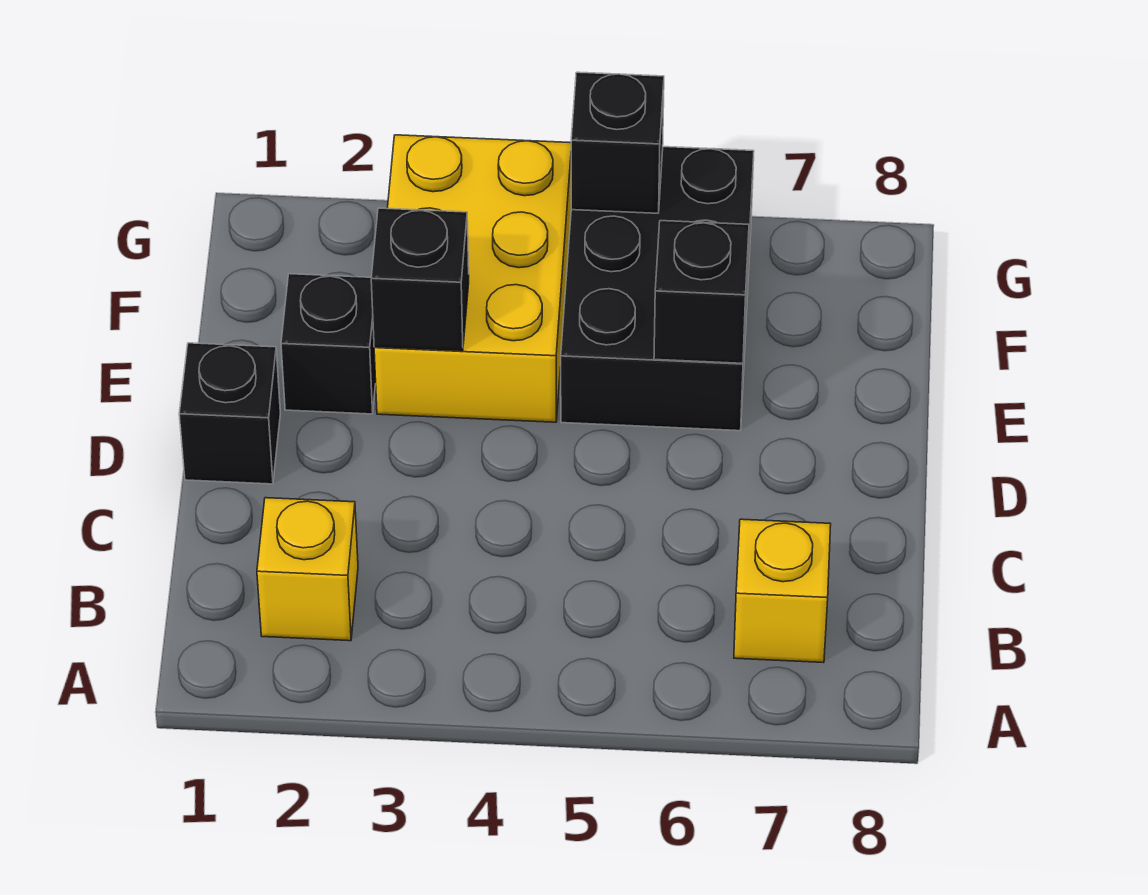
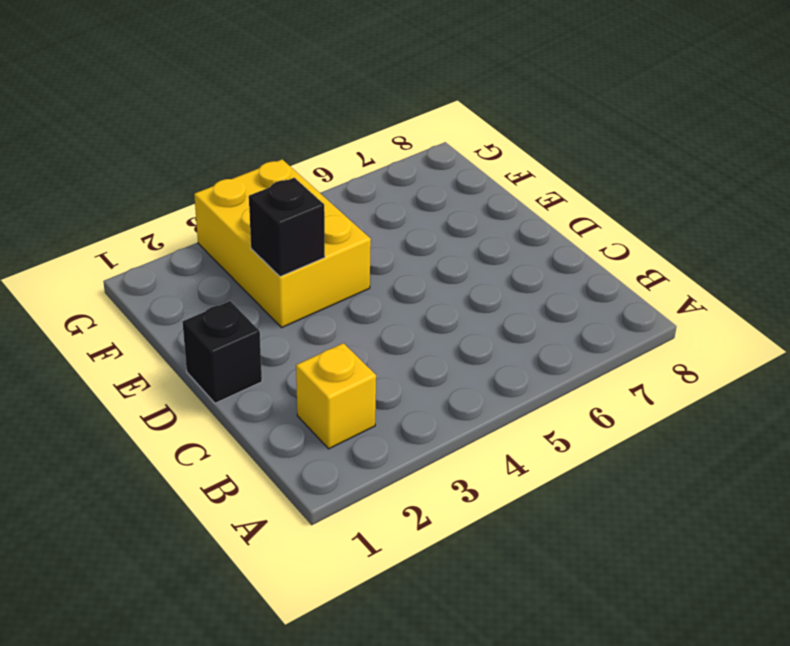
none -> yellow brick B7 level 1
none -> black brick E2 level 1

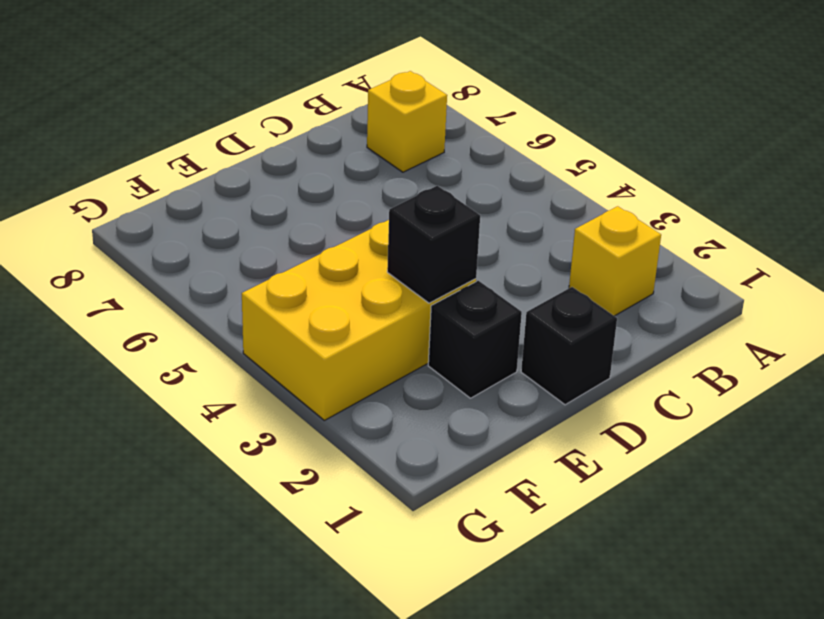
none -> black brick E5:G6 level 1
none -> black brick E6 level 2

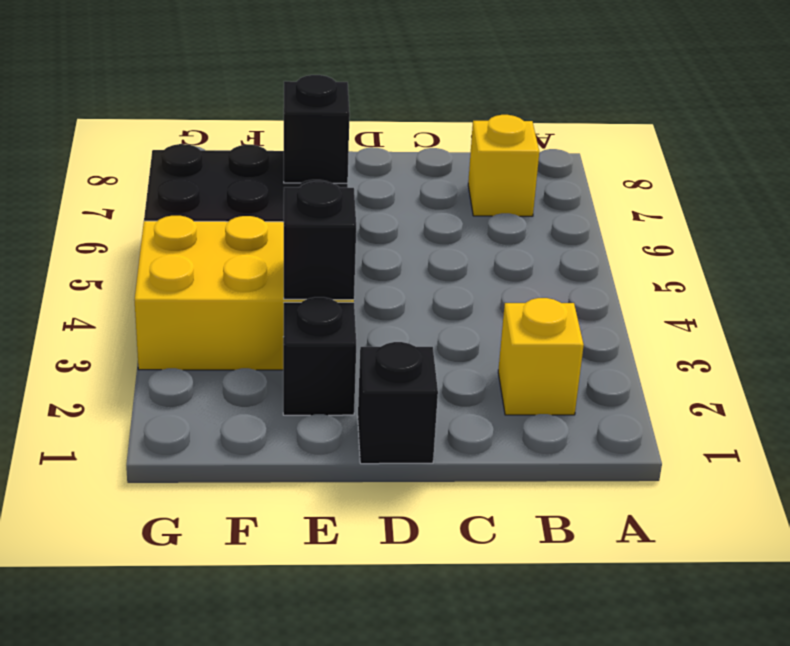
none -> black brick G5 level 2

